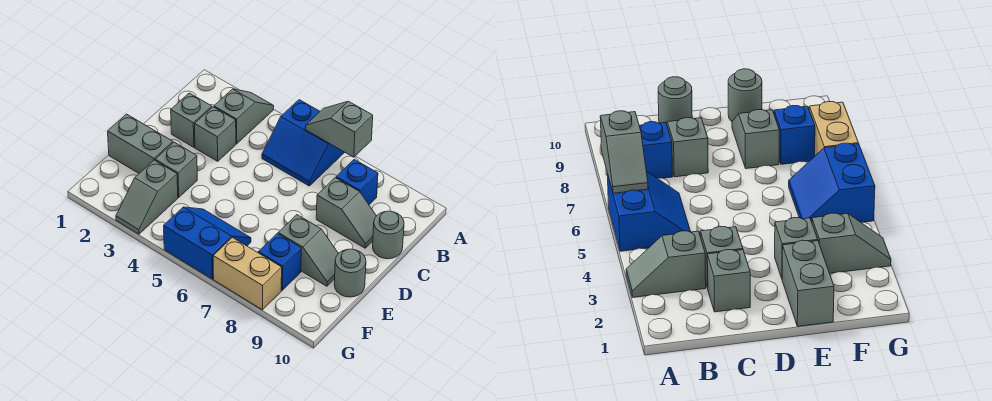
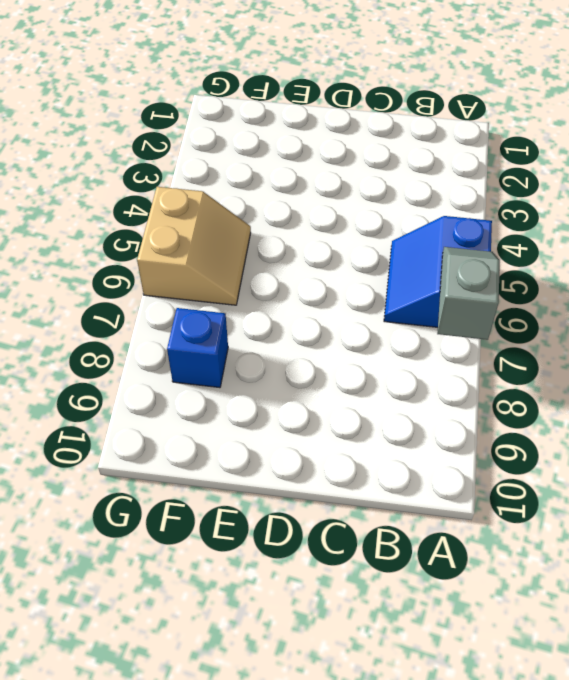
tan slope F5:G6 level 1 top G -> blue slope F5:G6 level 1 top G
none -> grey slope A3:B3 level 1 top B
none -> blue brick B8 level 1
none -> grey brick C2 level 1

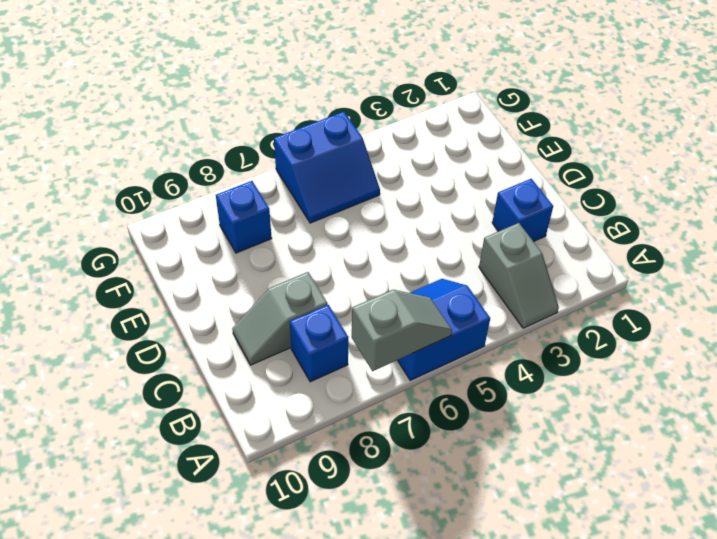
blue brick C2 level 1 -> grey brick C2 level 1
none -> grey brick C3 level 1
none -> grey round brick C10 level 1
none -> grey brick E1:E2 level 1

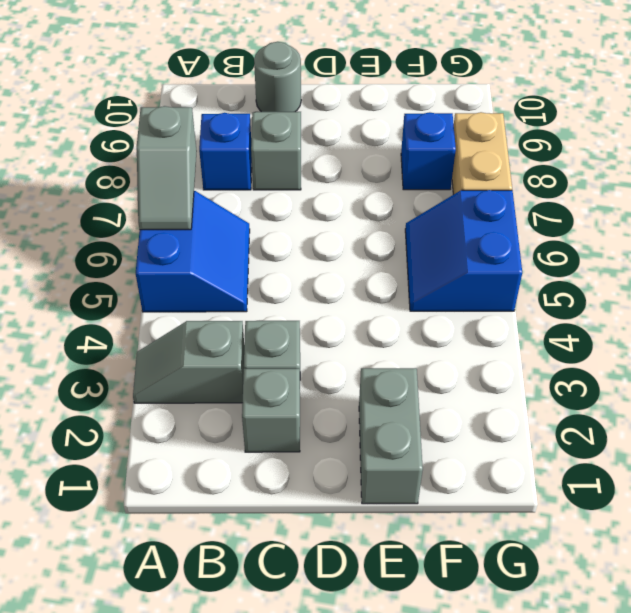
none -> grey brick E3 level 1
none -> grey slope E8:E9 level 1 top 8
none -> grey round brick E10 level 1

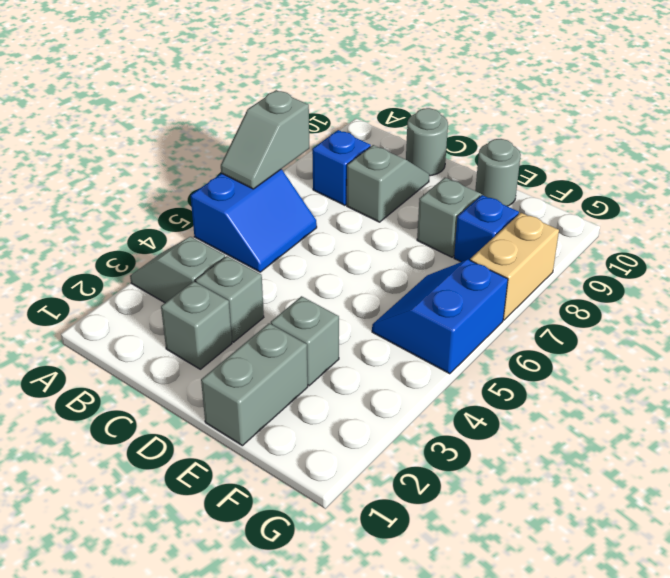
none -> grey slope F3:G3 level 1 top F

